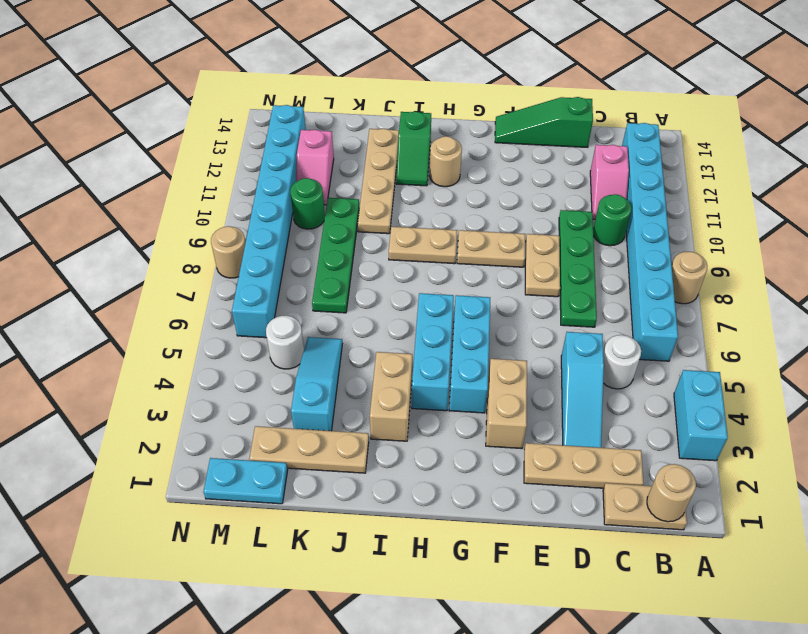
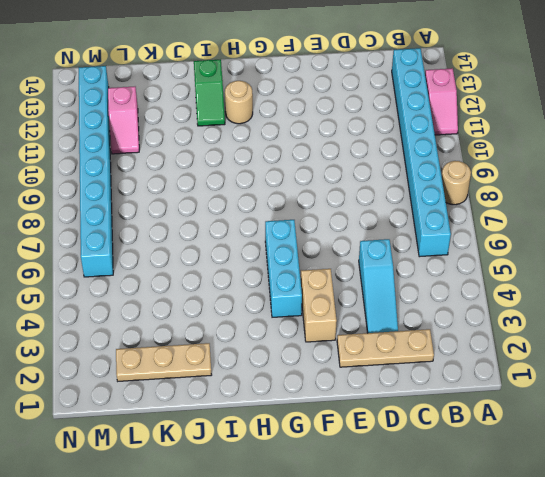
pink slope A11:A12 level 1 top 12 -> pink slope C11:C12 level 1 top 12
none -> cyan brick A3:A4 level 1
none -> tan plate B1:C1 level 1
none -> white round brick C5 level 1
none -> green round brick C10 level 1

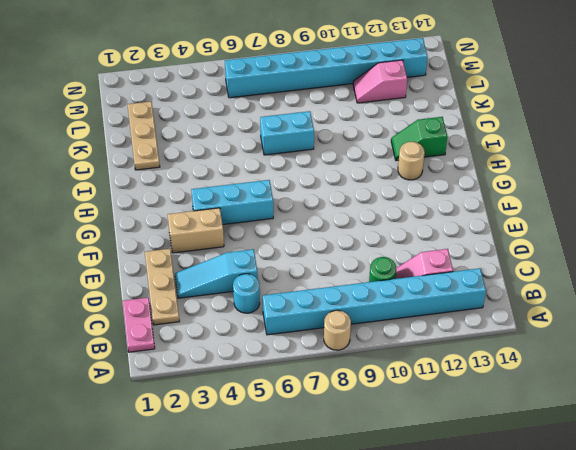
pink plate B1:C1 level 1 -> tan plate B1:C1 level 1
cyan round brick C5 level 1 -> white round brick C5 level 1
cyan brick J7:J8 level 1 -> cyan brick A3:A4 level 1
none -> green plate D7:D10 level 1
none -> green slope D14:F14 level 1 top D
none -> tan plate E8:E9 level 1
none -> tan plate F9:G9 level 1

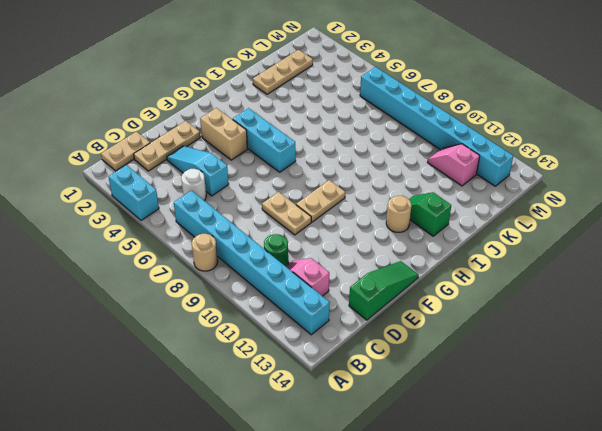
none -> green plate D7:D10 level 1
none -> cyan brick H4:H6 level 1
none -> tan plate H9:I9 level 1
none -> tan brick I3:I4 level 1

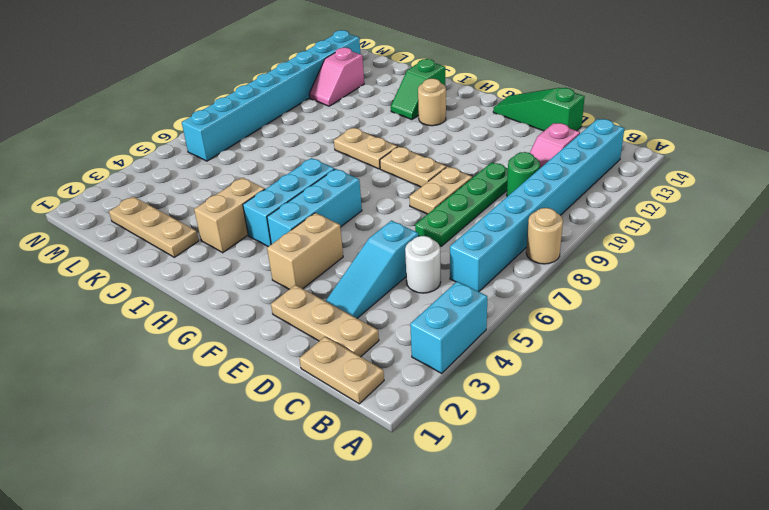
none -> tan plate J10:J13 level 1
none -> cyan slope K3:K5 level 1 top 3
none -> green plate K7:K10 level 1
none -> cyan plate L1:M1 level 1

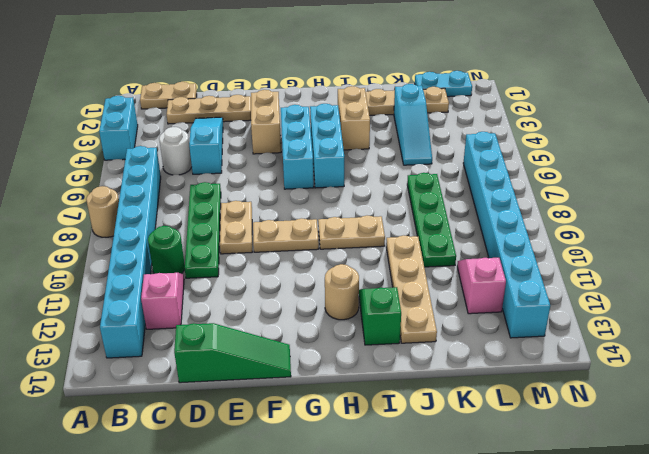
none -> white round brick L5 level 1
none -> green round brick L10 level 1
none -> tan round brick N8 level 1
none -> tan round brick B1 level 2

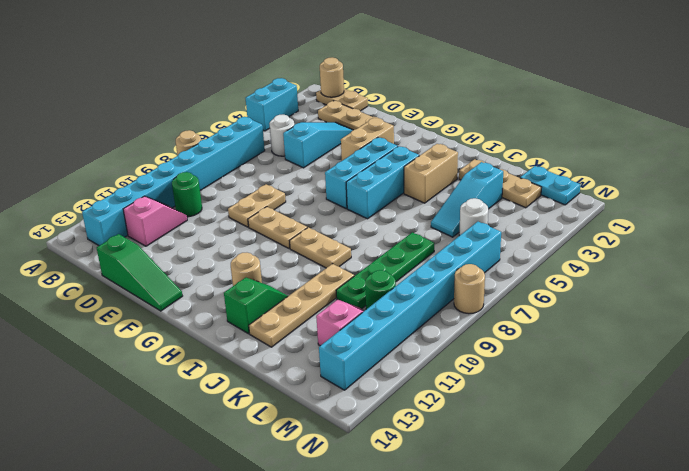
none -> green plate D7:D10 level 1

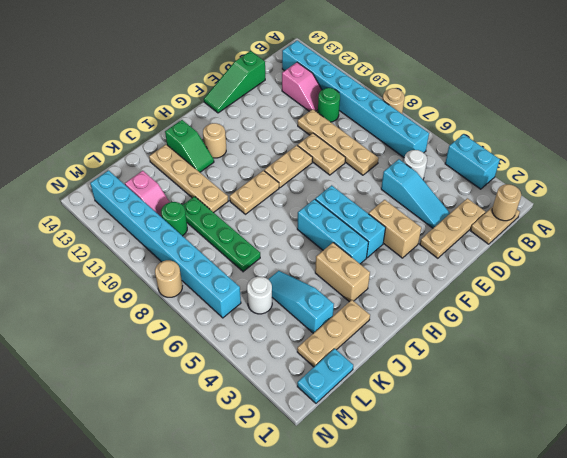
tan plate D7:D10 level 1 -> green plate D7:D10 level 1

